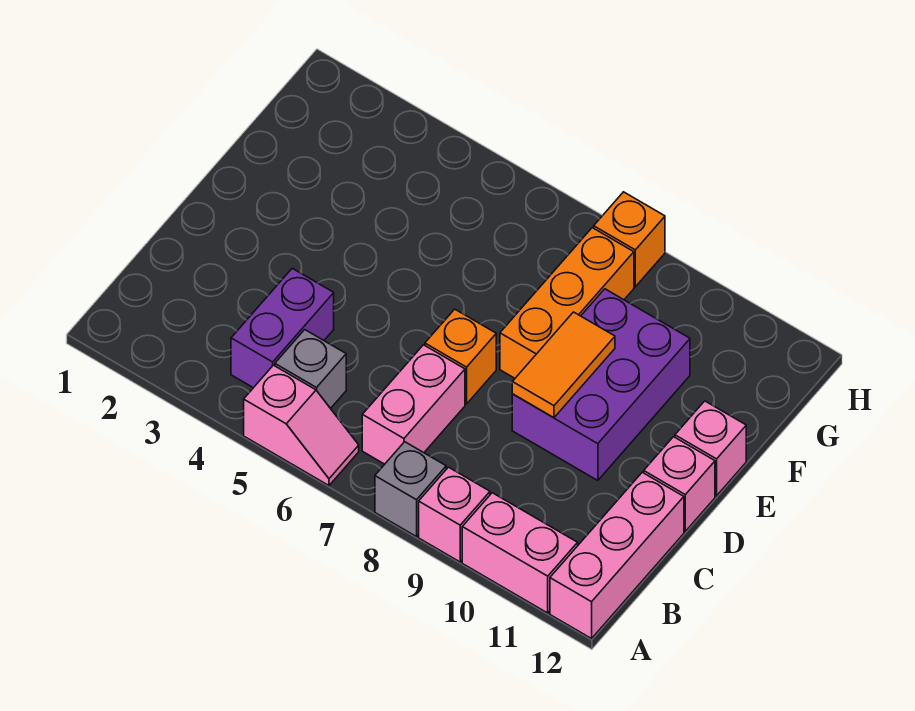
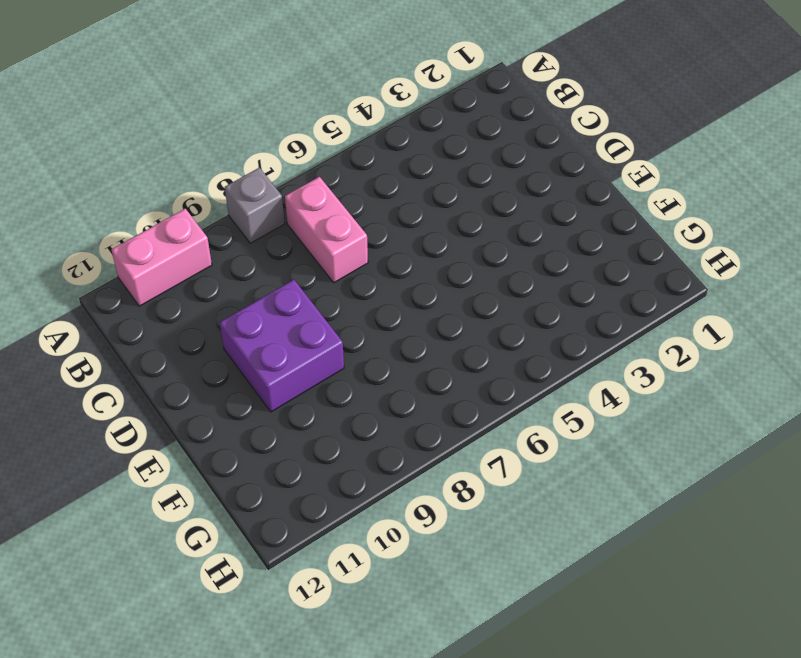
purple brick D9:E10 level 1 -> purple brick D9:F10 level 1
none -> pink slope A5:A6 level 1 top 5
none -> pink brick A9 level 1
none -> pink brick A12:C12 level 1

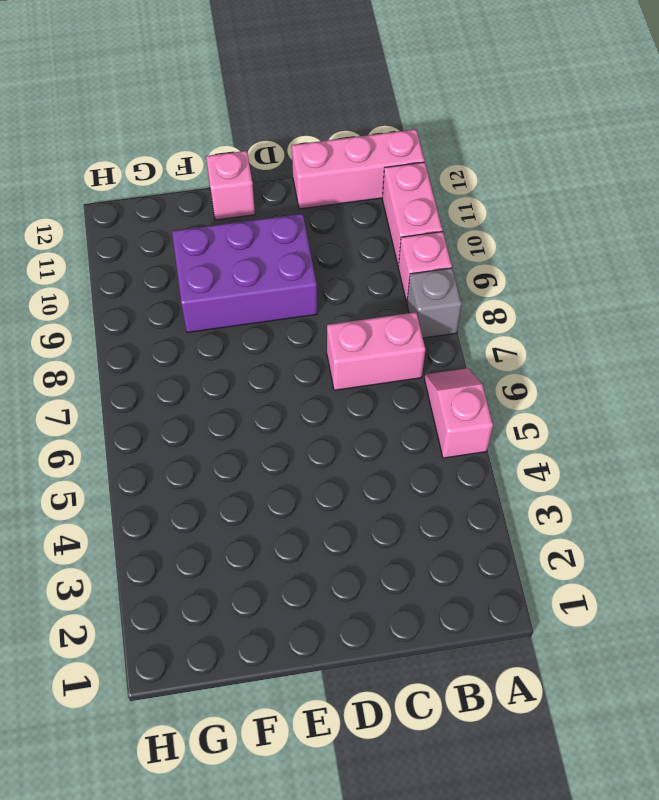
none -> purple brick B4:C4 level 1
none -> grey brick B5 level 1
none -> orange brick D7 level 1

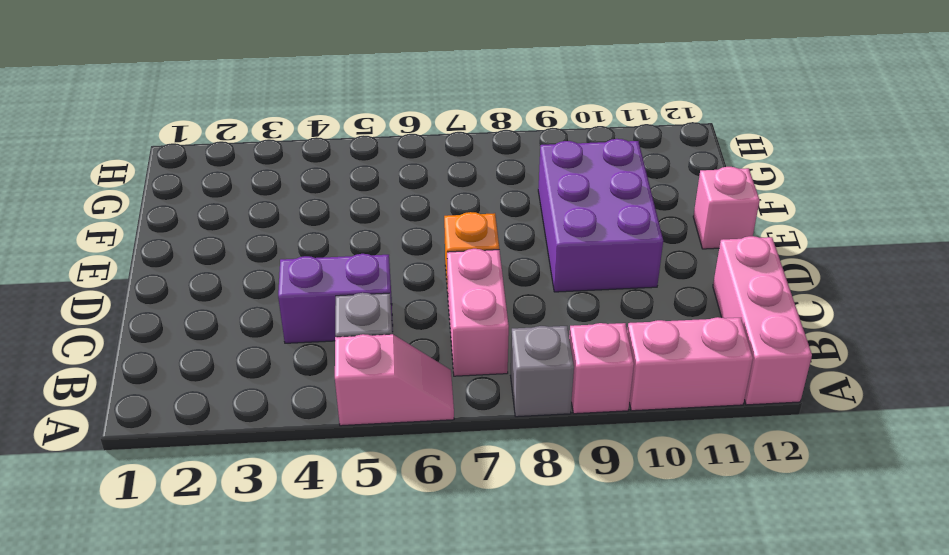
purple brick C4:C5 level 1 -> purple brick B4:C4 level 1
none -> pink brick D12 level 1
none -> orange brick E8:G8 level 1
none -> orange brick H8 level 1

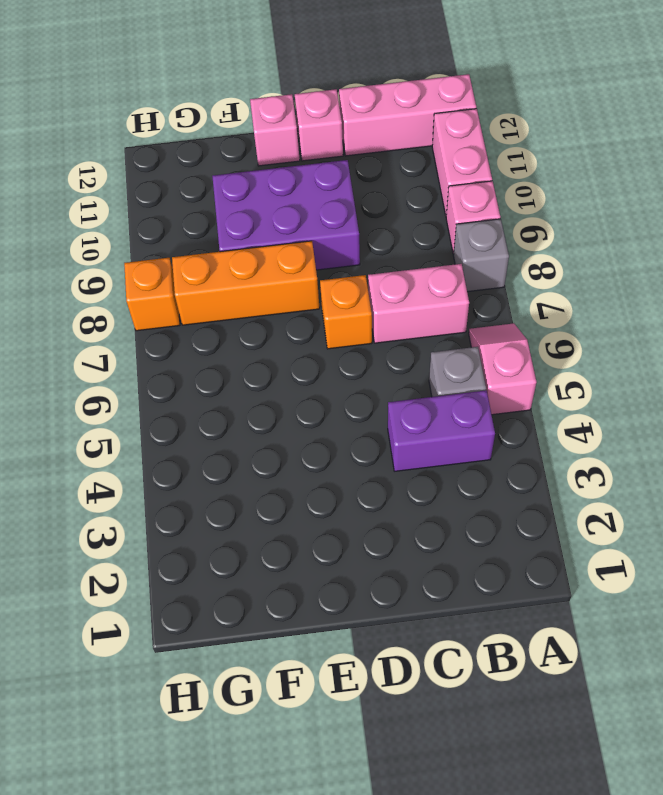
none -> orange tile D9:E9 level 2

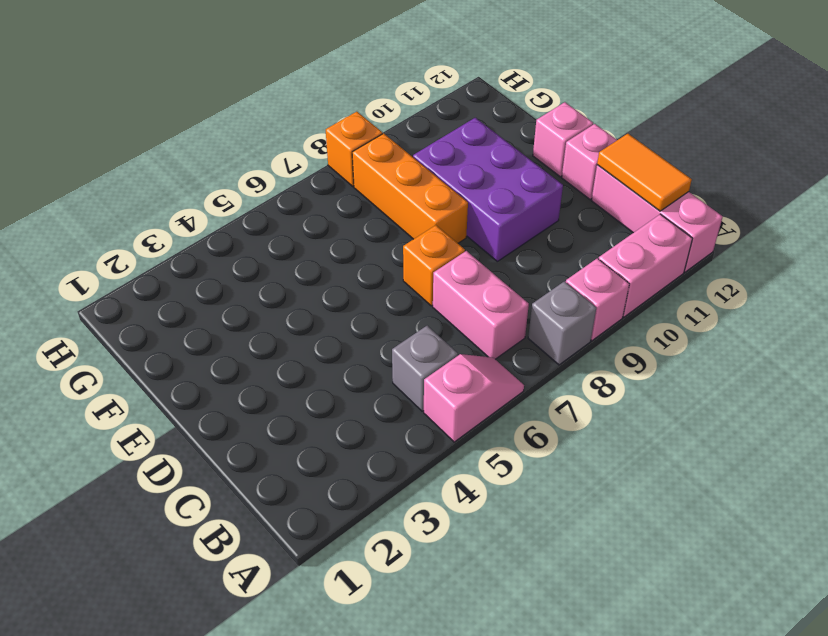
orange tile B12:C12 level 2 -> orange tile D9:E9 level 2
none -> purple brick B4:C4 level 1

